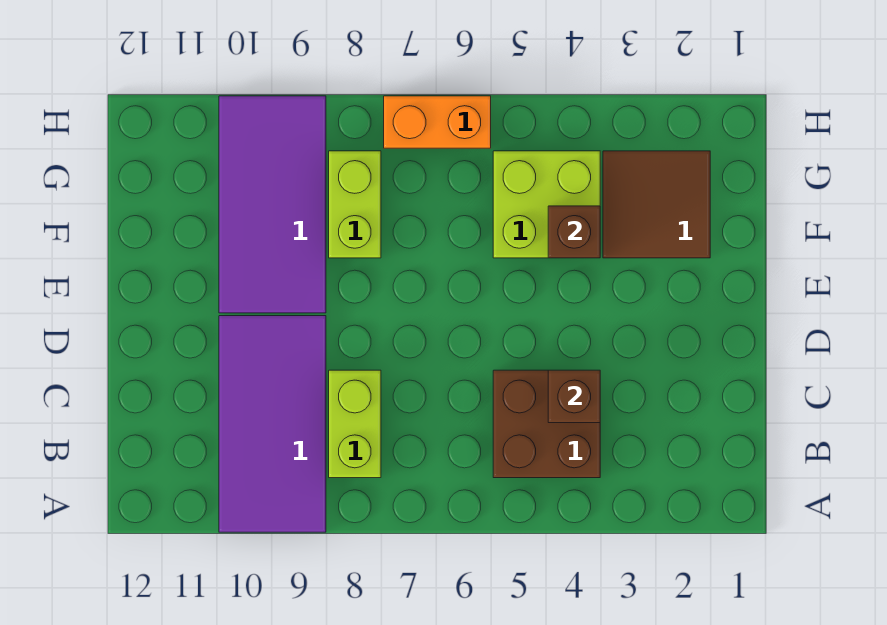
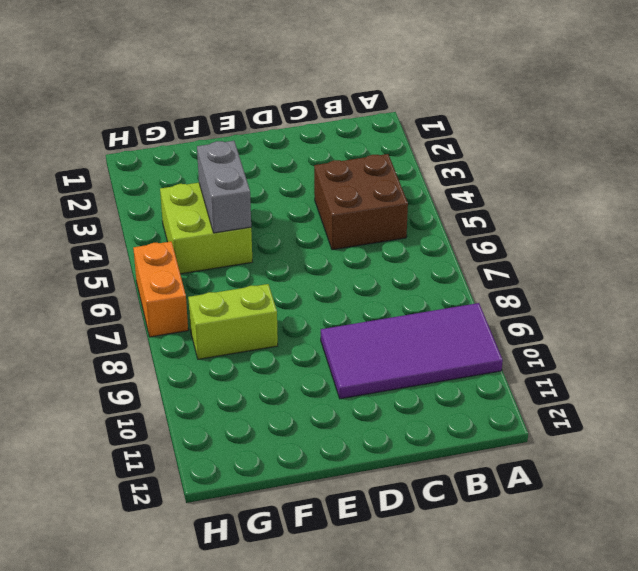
grey brick F4:F5 level 2 -> brown brick F4 level 2
none -> lime brick B8:C8 level 1
none -> purple tile E9:H10 level 1

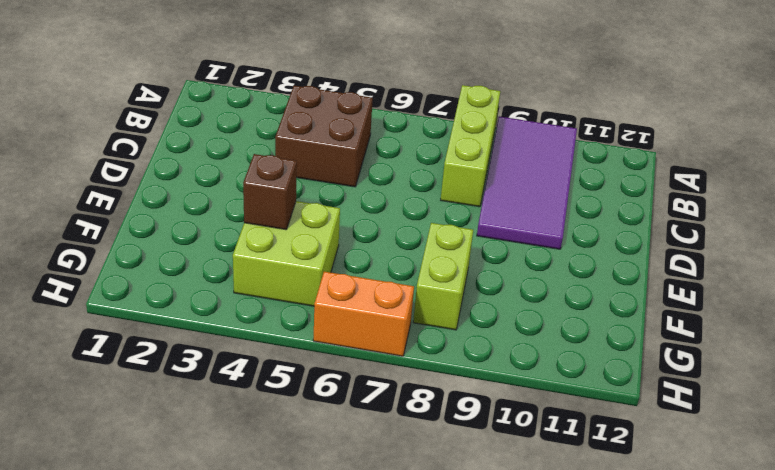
lime brick A8:C8 level 1 -> lime brick B8:C8 level 1
none -> purple tile E9:H10 level 1
none -> brown tile F2:G3 level 1

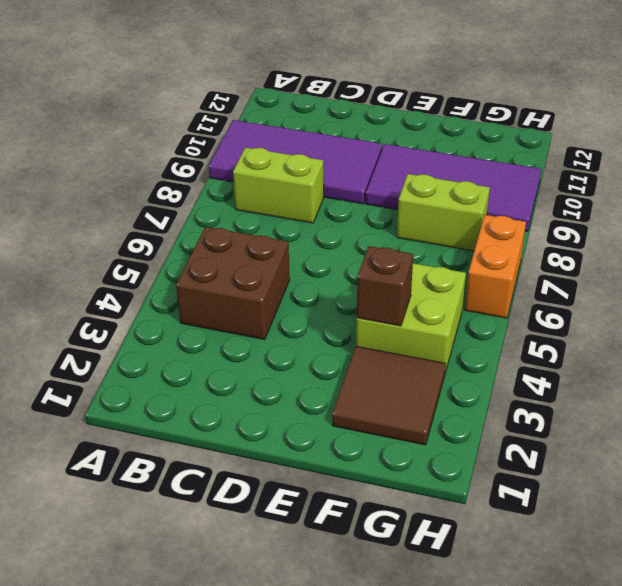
none -> brown brick C4 level 2

